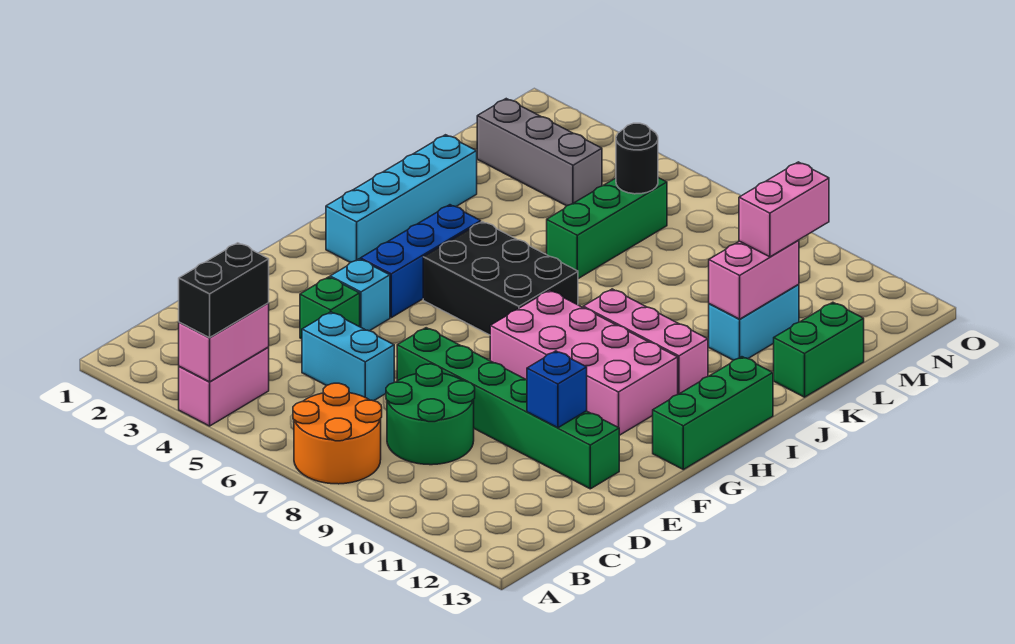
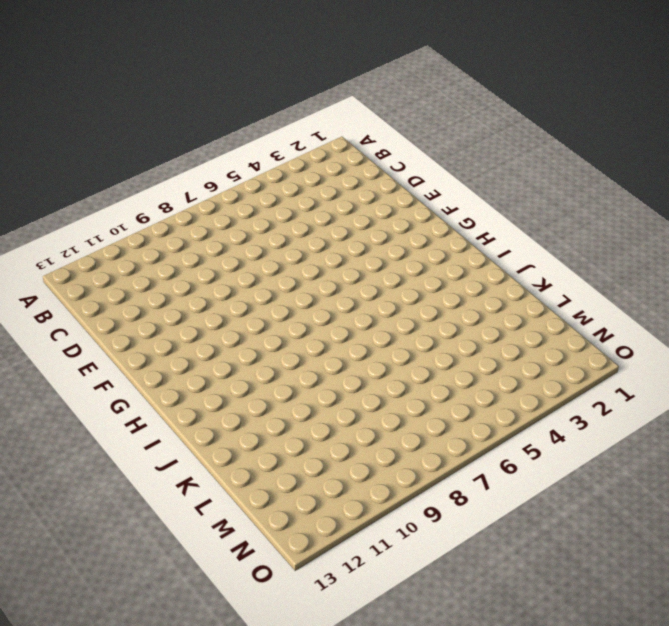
none -> pink brick A4:B4 level 1
none -> orange round brick A7:B8 level 1
none -> green round brick C8:D9 level 1

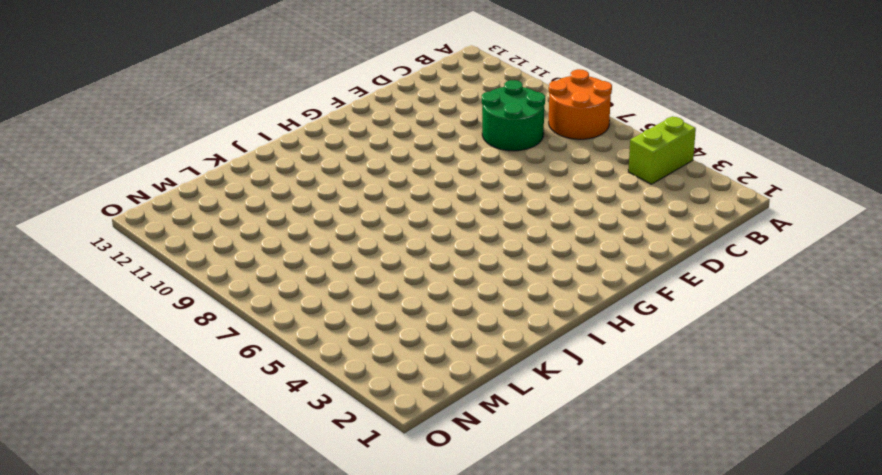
lime brick A4:B4 level 1 -> pink brick A4:B4 level 1
none -> cyan brick D5:D6 level 1
none -> green brick E4 level 1
none -> green brick E7:E12 level 1

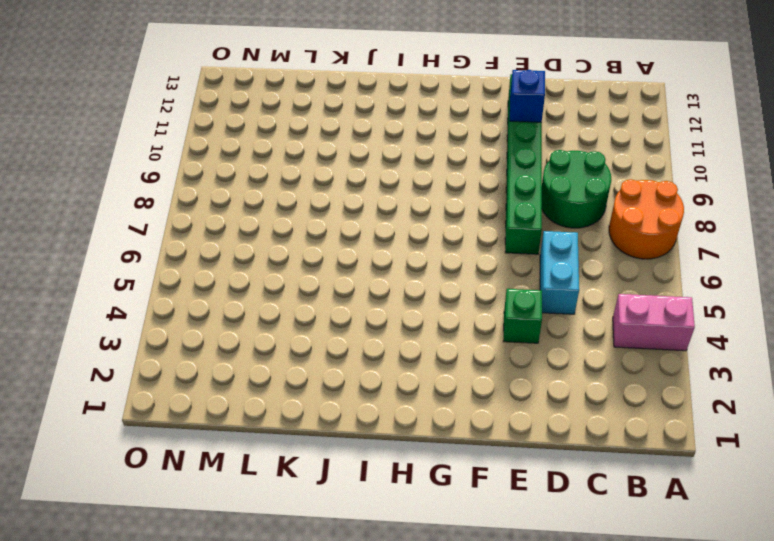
none -> cyan brick F4 level 1
none -> blue brick G4:I4 level 1
none -> pink brick G8:H11 level 1

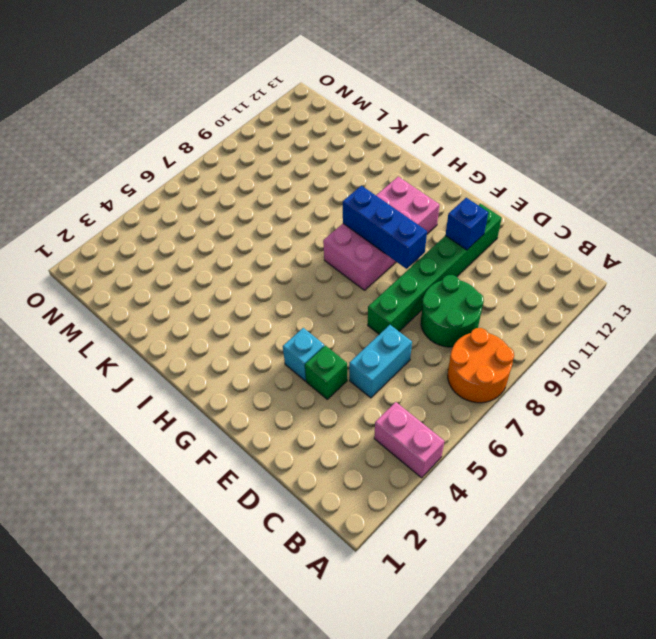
blue brick F9:H9 level 2 -> blue brick G4:I4 level 1
none -> green brick G13:I13 level 1
none -> cyan brick H2:K2 level 1
none -> black brick H5:I7 level 1

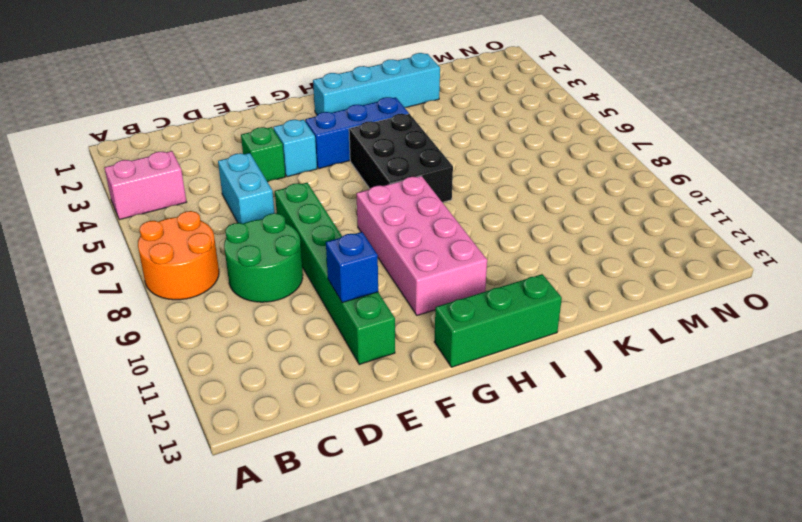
none -> pink brick I9:I11 level 1
none -> green brick K6:M6 level 1
none -> cyan brick K11:L11 level 1

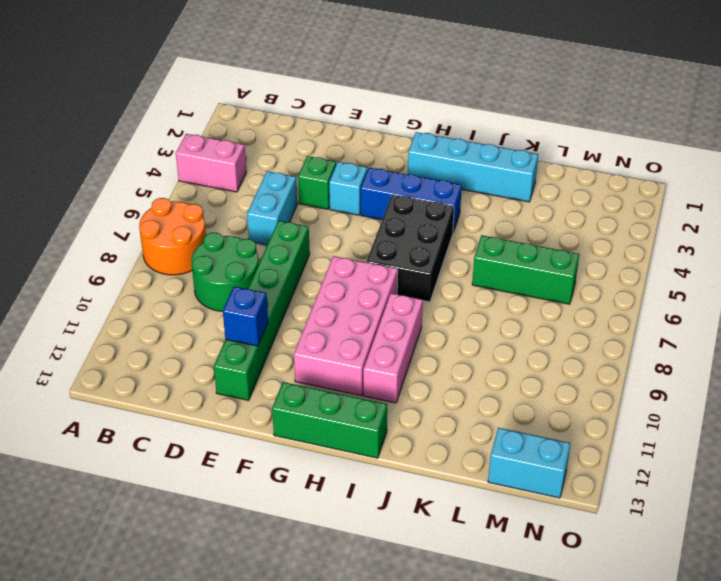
cyan brick M13:N13 level 1 -> cyan brick K11:L11 level 1
none -> green brick K13:L13 level 1
none -> grey brick M2:M4 level 1
none -> pink brick A4:B4 level 2

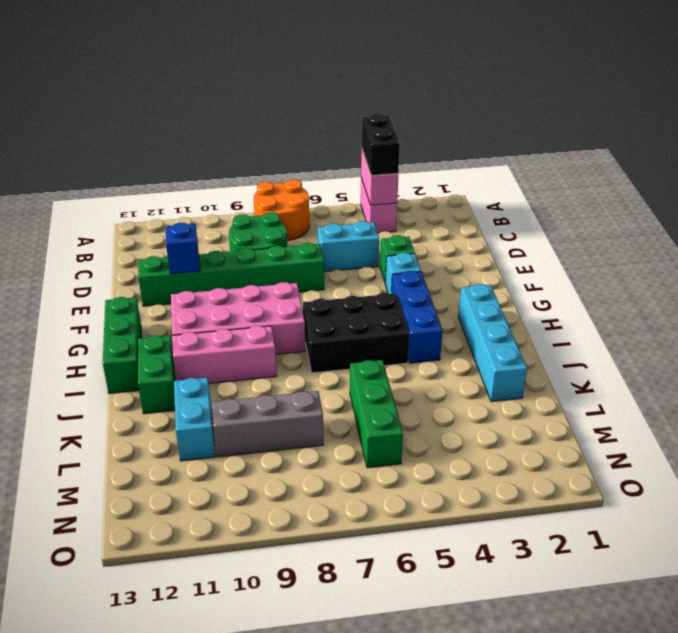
green brick I12:J12 level 1 -> green brick K13:L13 level 1
grey brick L8:L10 level 1 -> grey brick M2:M4 level 1
none -> pink brick K11:L11 level 2
none -> black round brick M6 level 2
none -> pink brick L11:M11 level 3

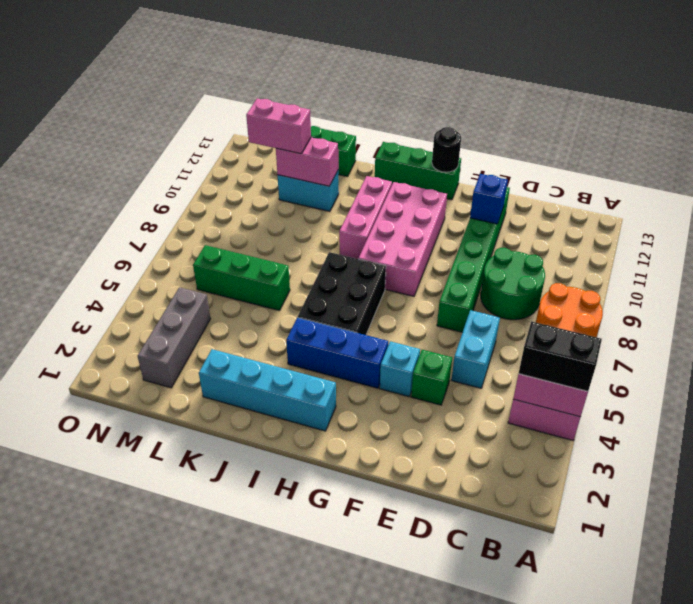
black round brick G13 level 2 -> black round brick M6 level 2

